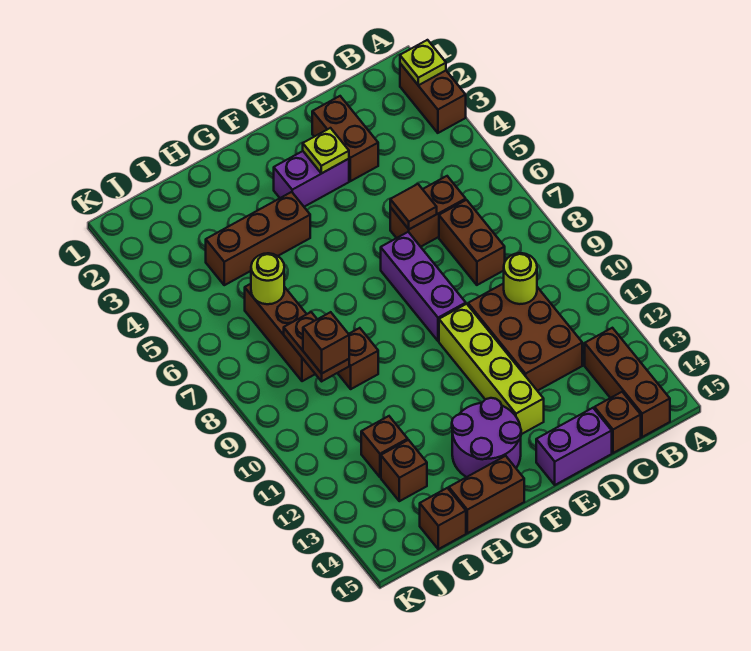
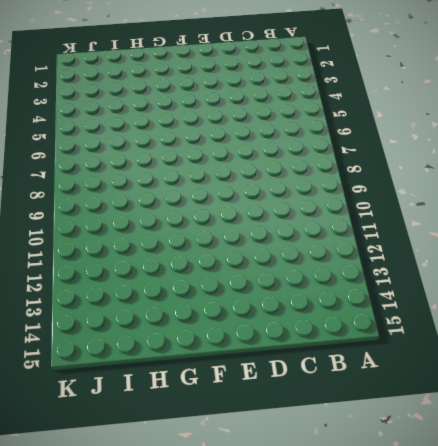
none -> brown brick A2:A3 level 1
none -> brown brick B13:B15 level 1
none -> brown brick C6:D6 level 1

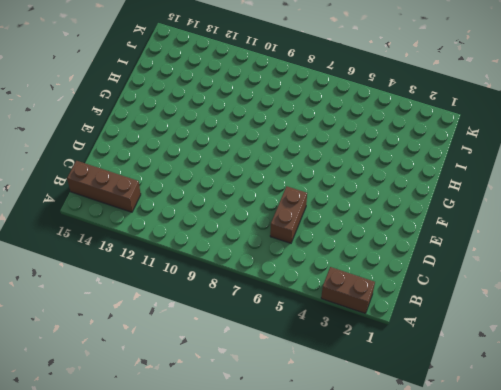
none -> brown brick C7:C8 level 1
none -> brown brick C10:D12 level 1
none -> brown brick C15 level 1

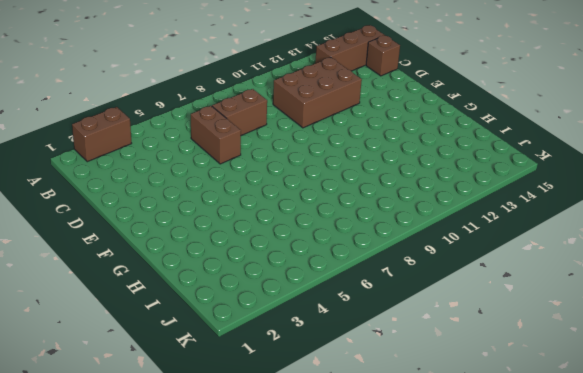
none -> brown brick D2:D3 level 1
none -> purple brick D15:E15 level 1
none -> purple brick E3:F3 level 1

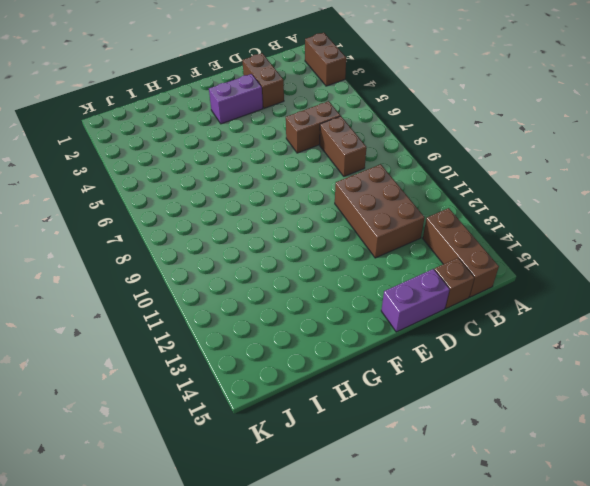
none -> purple brick E7:E9 level 1
none -> lime brick E10:E13 level 1
none -> purple round brick F13:G14 level 1

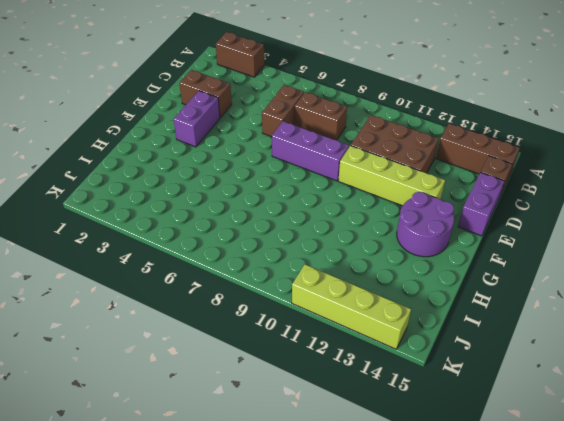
lime brick K11:K14 level 1 -> none
none -> brown brick G4:I4 level 1
none -> brown brick G15:H15 level 1
none -> brown brick H9 level 1

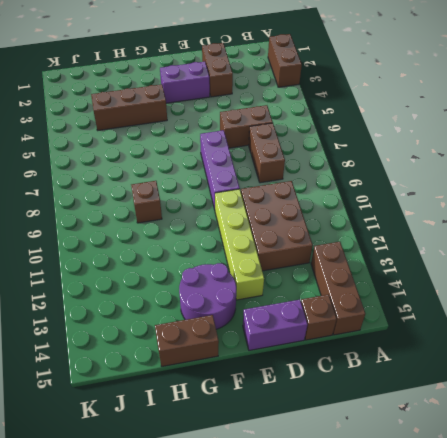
none -> brown brick I6:I8 level 1
none -> brown brick I12 level 1
none -> brown brick I13 level 1

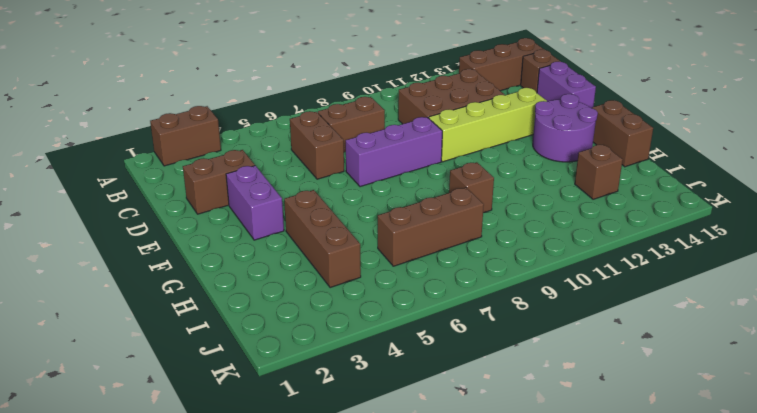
none -> brown brick I12 level 1
none -> brown brick I15 level 1
none -> lime plate A2 level 2

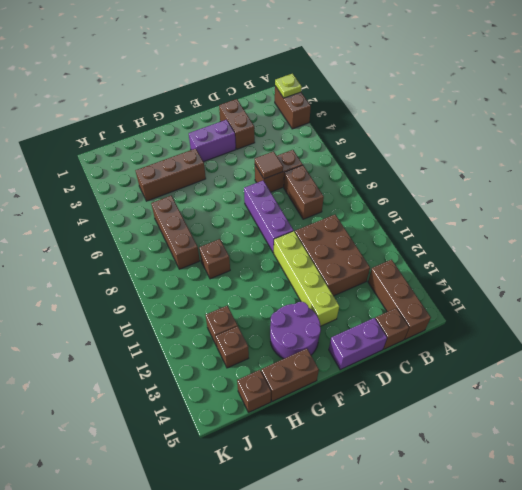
none -> lime round brick C10 level 2
none -> lime plate E3 level 2
none -> lime round brick I6 level 2

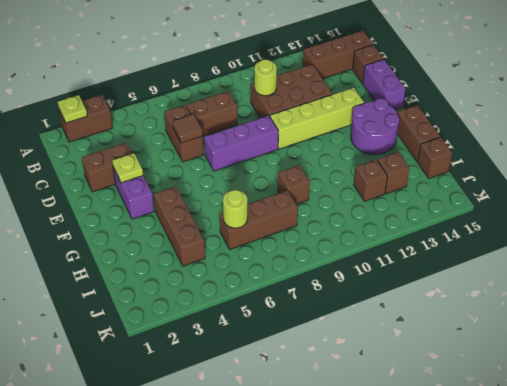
none -> brown plate I8:I9 level 2
none -> brown brick I9 level 3

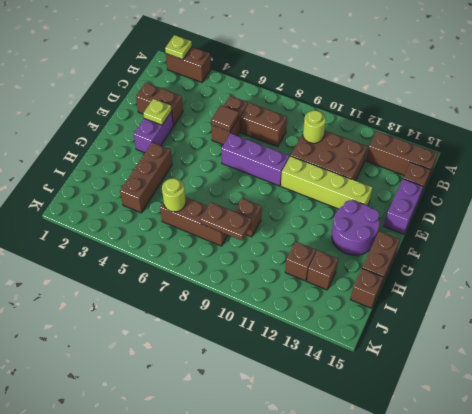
none -> brown brick I9 level 3

